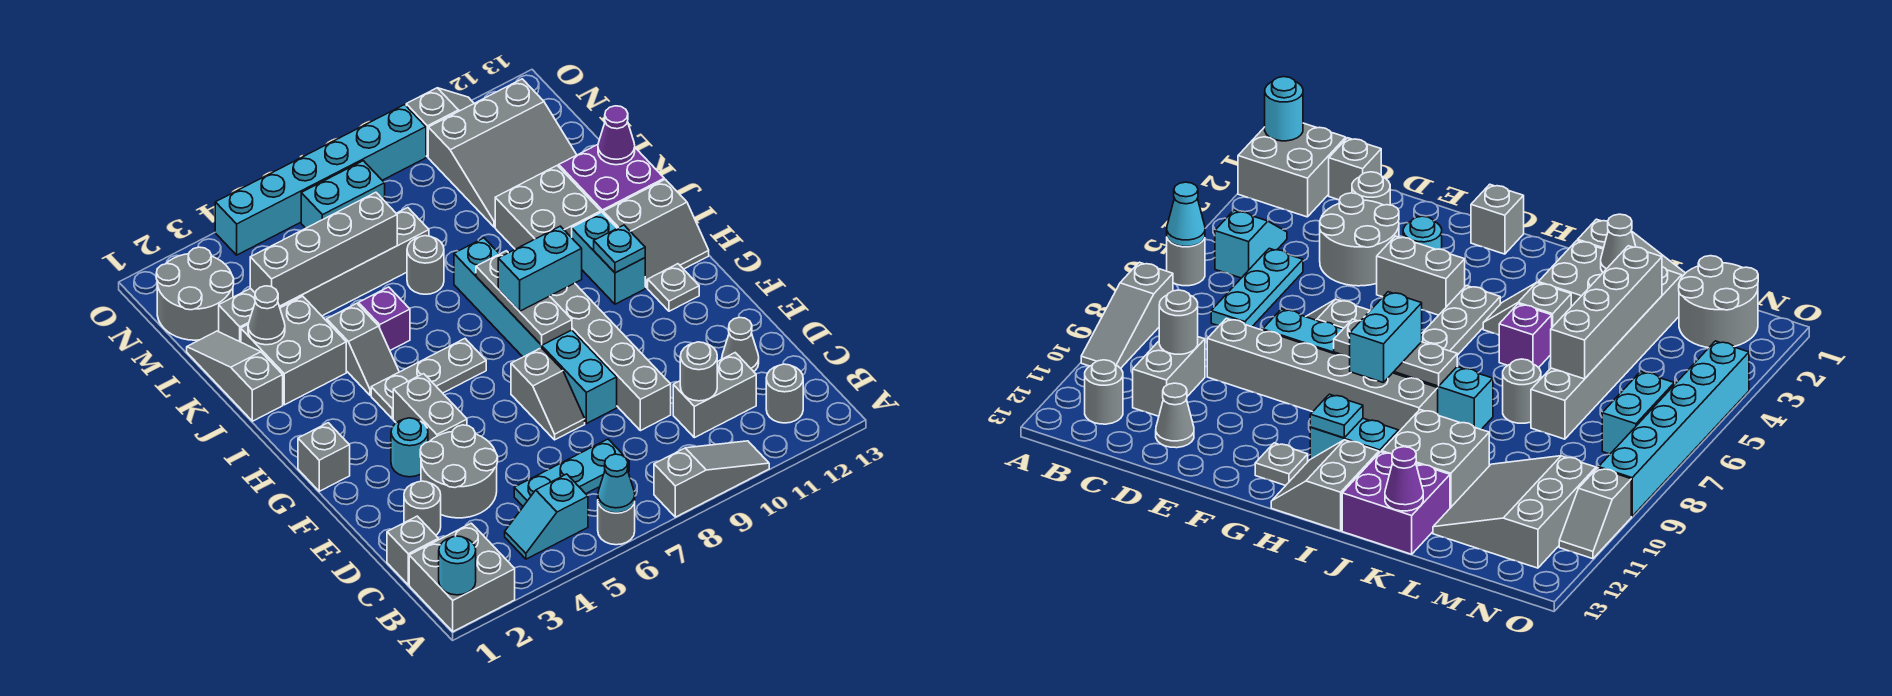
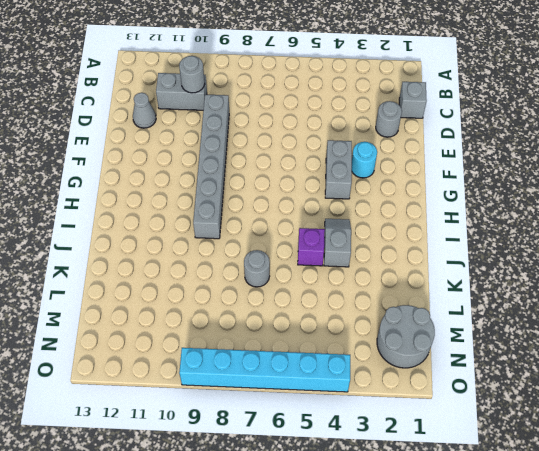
none -> grey brick A1:B2 level 1
none -> grey round brick A6 level 1
none -> grey slope A8:A10 level 1 top 8
none -> cyan slope B4:B5 level 1 top 5

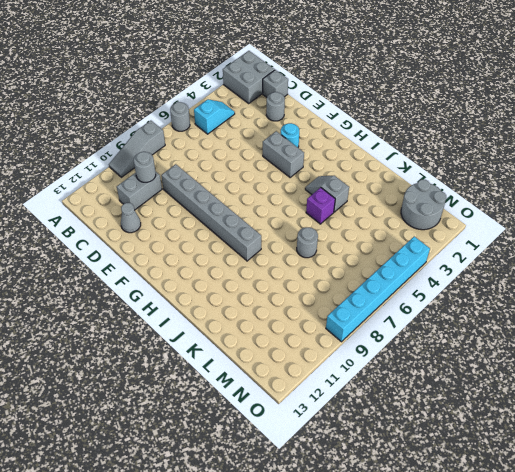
none -> grey round brick B12 level 1
none -> cyan plate C5:C7 level 1
none -> grey round brick D3:E4 level 1
none -> grey slope E7:F7 level 1 top F

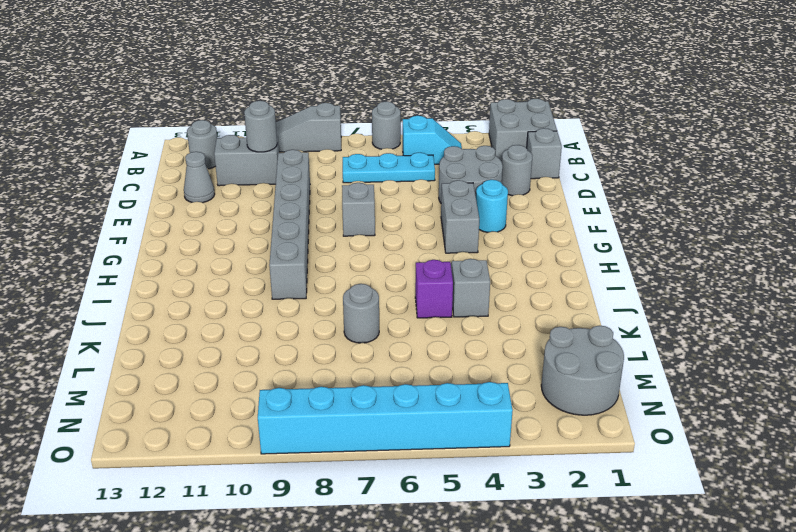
none -> cyan brick E8:J8 level 1
none -> grey brick G1 level 1
none -> grey plate G12 level 1
none -> grey plate H4:H6 level 1

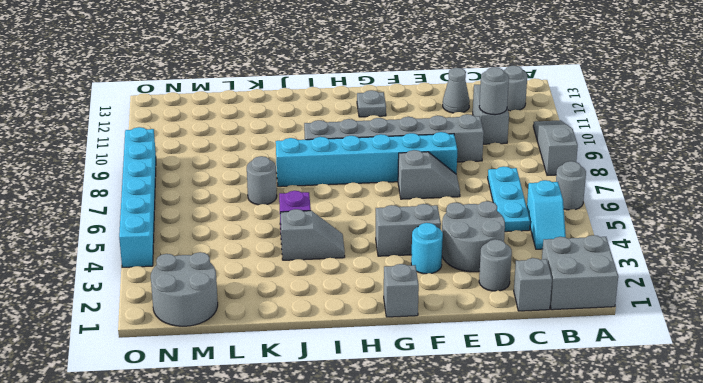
none -> grey plate H4:H6 level 1
none -> cyan brick H11:I11 level 1
none -> grey slope H12:I13 level 1 top I
none -> grey slope J1:L1 level 1 top J

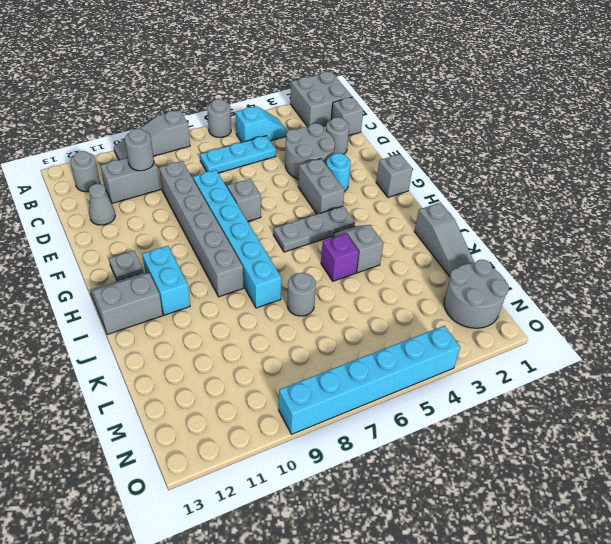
none -> grey brick J2:K3 level 1
none -> grey brick J10:K11 level 1
none -> purple brick J12:K13 level 1
none -> grey brick L2:L7 level 1

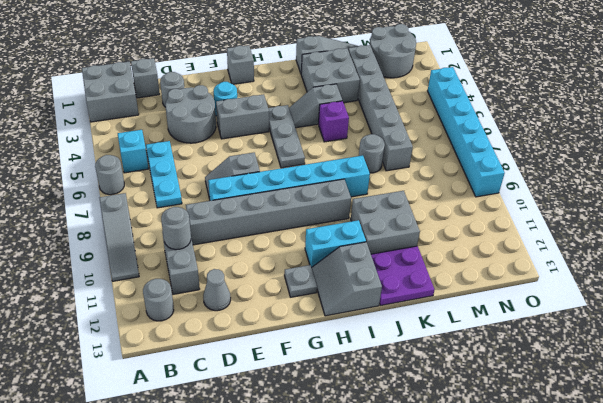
purple plate J12:K13 level 1 -> purple brick J12:K13 level 1
none -> grey slope L10:N12 level 1 top N
none -> cyan brick N6:N7 level 1
none -> grey slope O10:O11 level 1 top 10
none -> cyan round brick A1 level 2

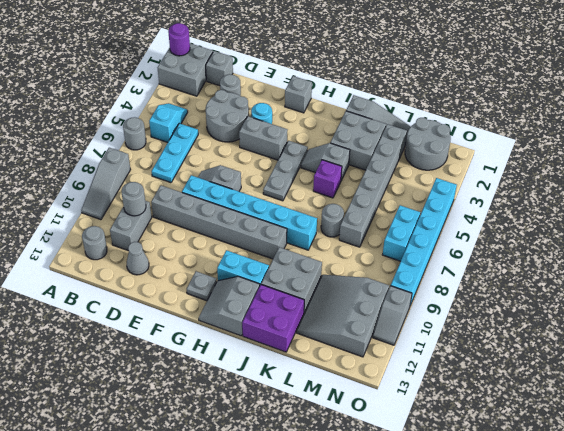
purple round brick A1 level 2 -> cyan round brick A1 level 2
none -> cyan cone A6 level 2
none -> grey plate G8:I8 level 2
none -> cyan plate H11 level 2
none -> grey cone K2 level 2

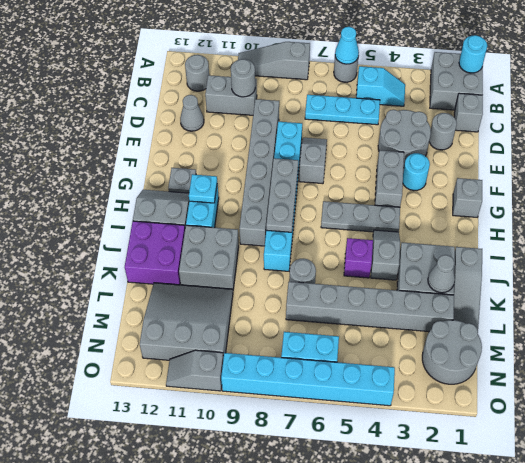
none -> purple cone K13 level 2
none -> grey brick L3:L6 level 2
none -> cyan brick H8:H9 level 3

